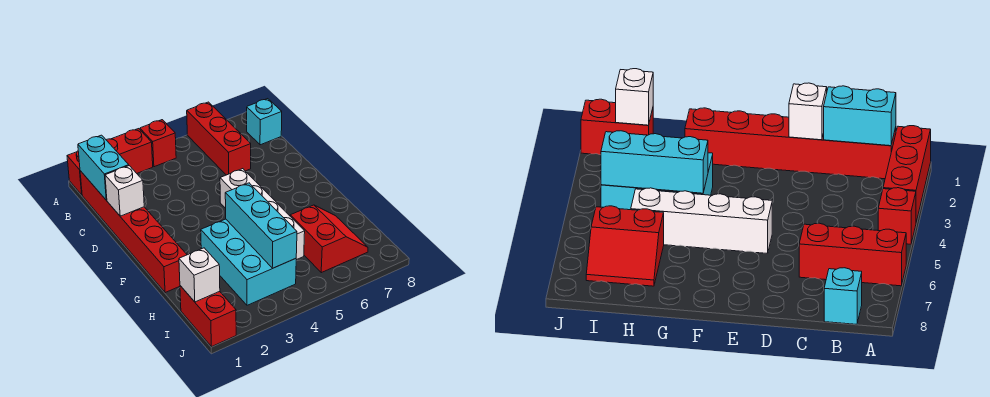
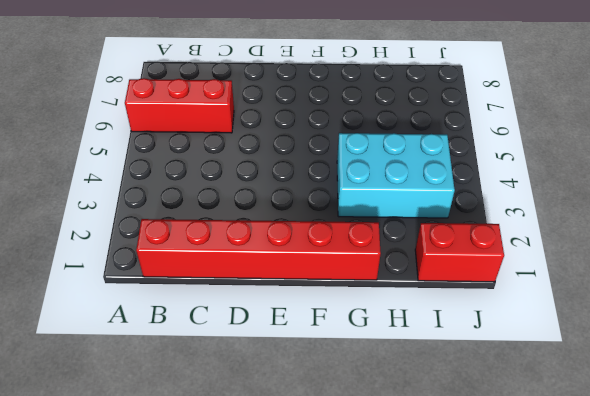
none -> red brick A1:A3 level 1
none -> red brick A4 level 1
none -> cyan brick B8 level 1

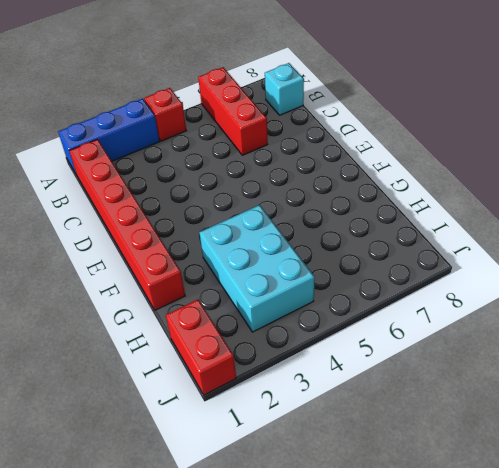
blue brick A1:A3 level 1 -> red brick A1:A3 level 1
none -> white brick E5:H5 level 1
none -> red slope H6:I7 level 1 top 6
none -> cyan brick B1:C1 level 2

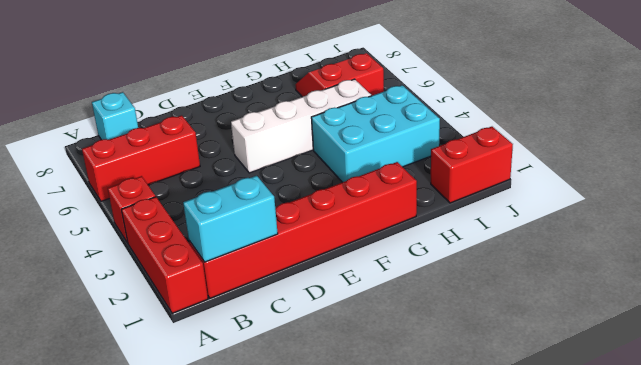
none -> white brick D1 level 2
none -> cyan brick G4:I4 level 2
none -> white brick I1 level 2

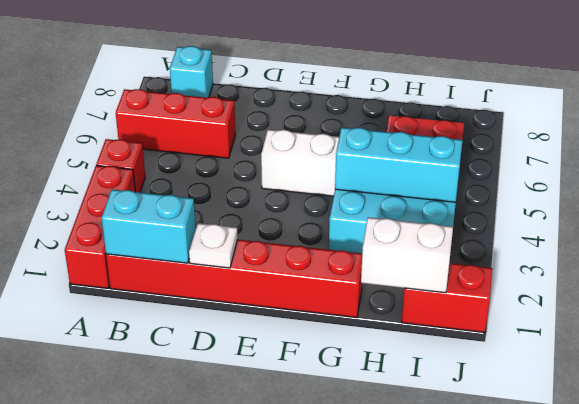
white plate D1 level 2 -> white brick D1 level 2
white brick H1:I1 level 2 -> white brick I1 level 2

